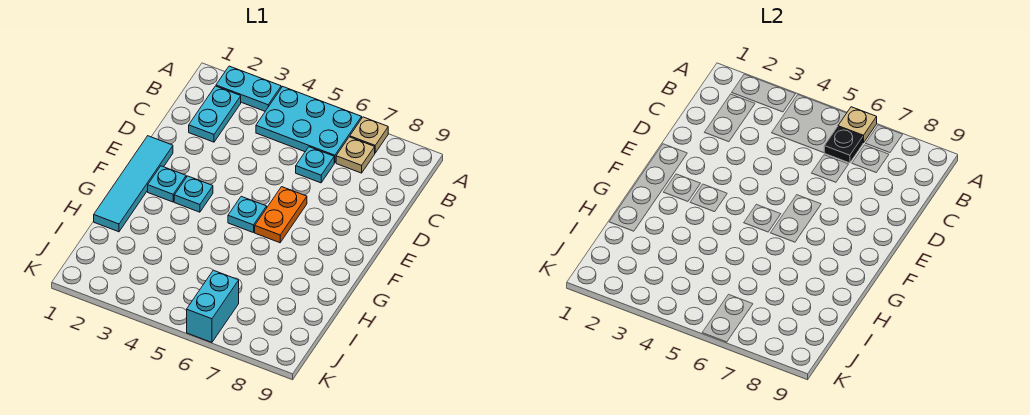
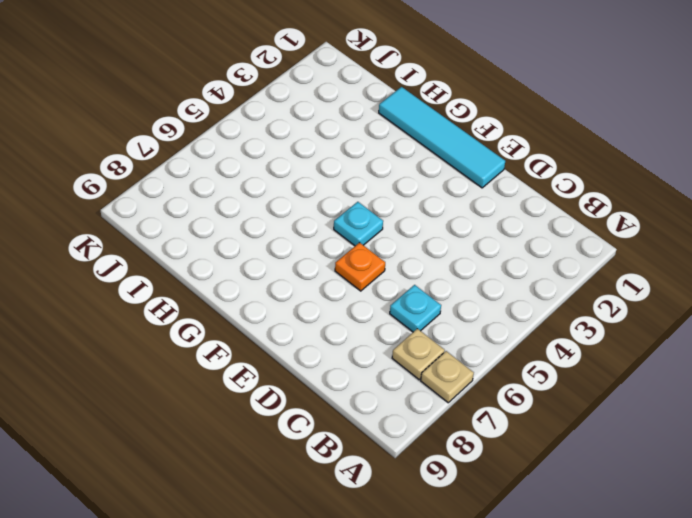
orange plate E6 level 1 -> orange plate E6:F6 level 1
none -> cyan plate A2:A3 level 1
none -> cyan plate A4:B6 level 1
none -> cyan plate B2:C2 level 1

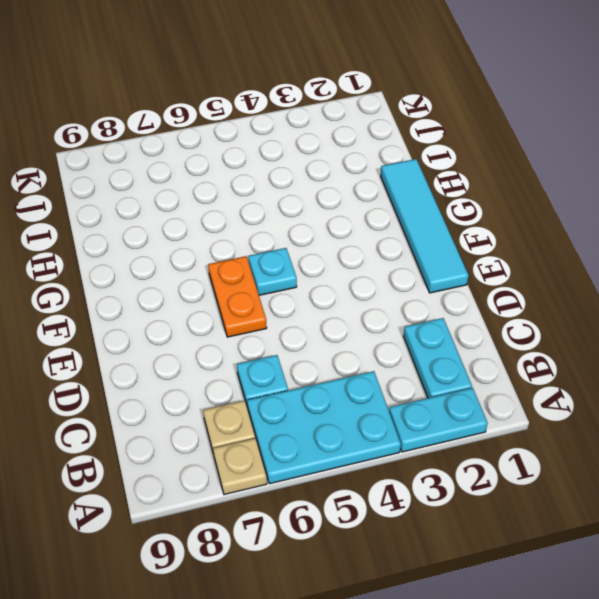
none -> cyan plate F2 level 1
none -> cyan plate F3 level 1
none -> cyan brick J6:K6 level 1

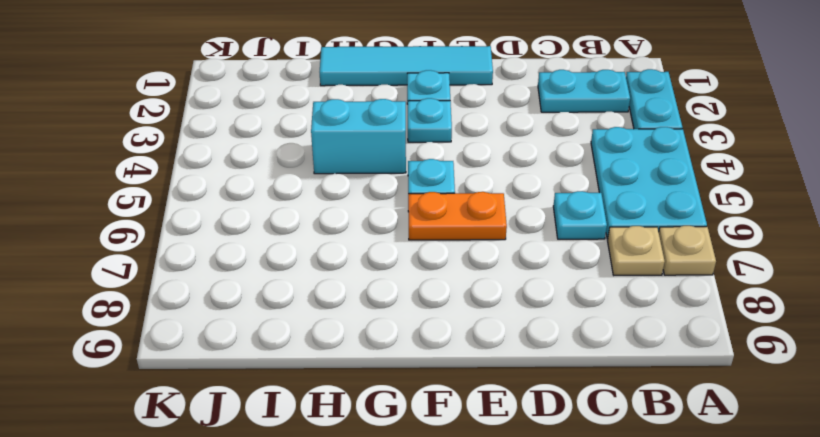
cyan brick G4:H4 level 1 -> cyan brick J6:K6 level 1
none -> tan plate A6 level 2
none -> black plate B6 level 2

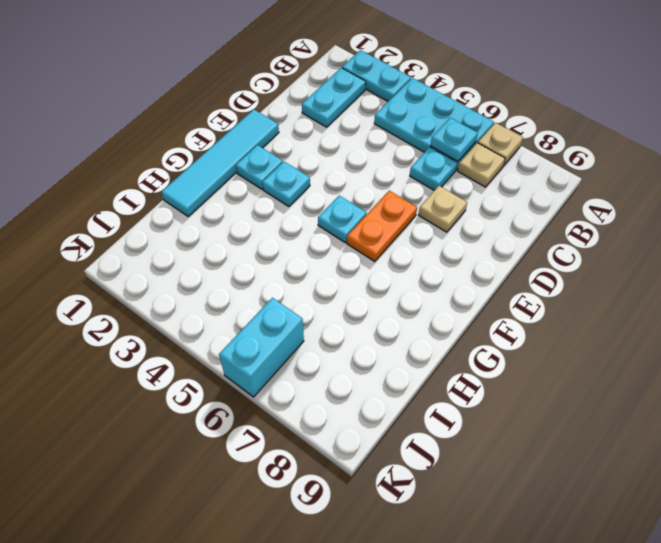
cyan plate B6 level 2 -> black plate B6 level 2
tan plate D7 level 1 -> tan plate A6 level 2

